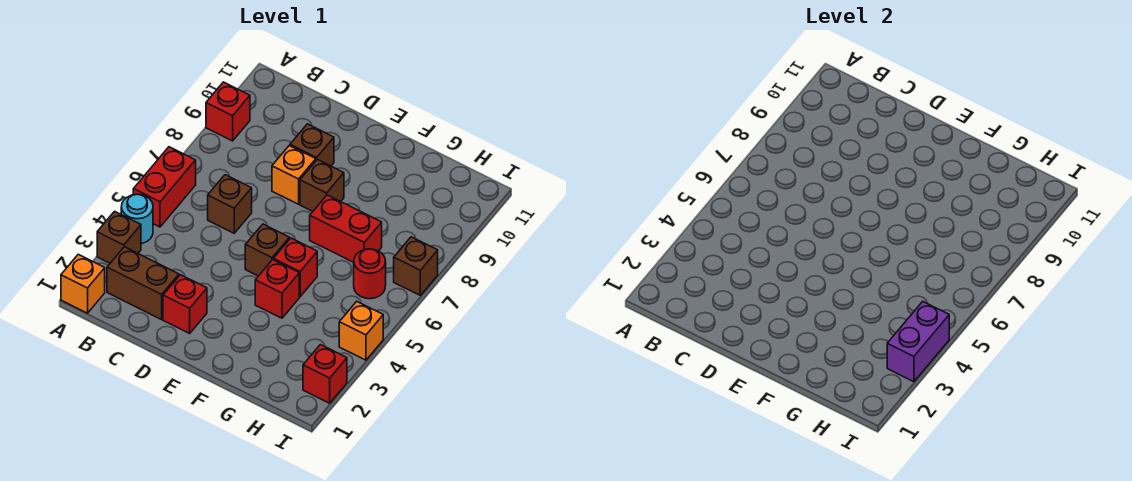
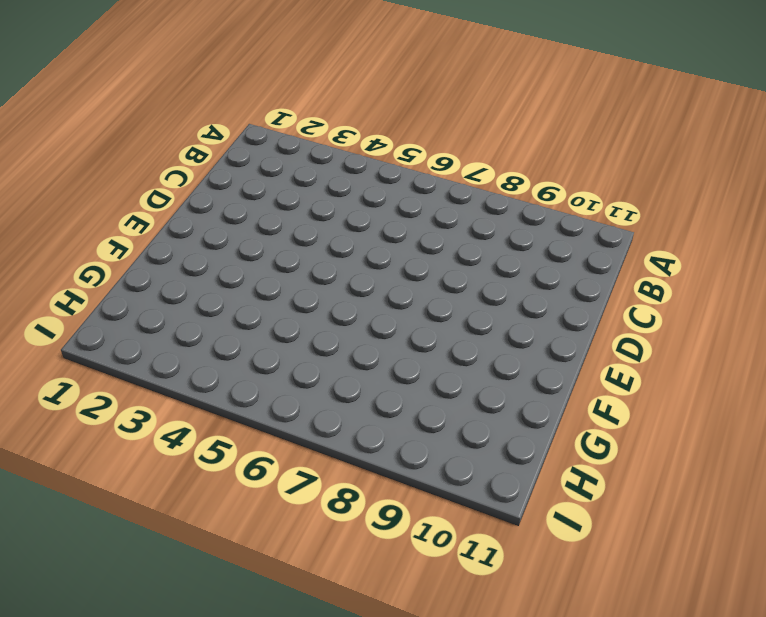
none -> orange brick A1 level 1
none -> brown brick A3 level 1
none -> cyan round brick A4 level 1

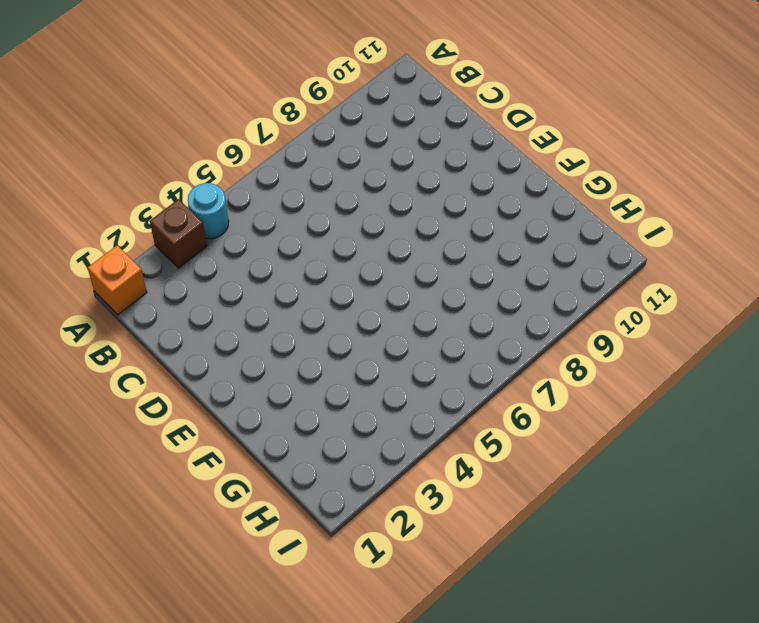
none -> red brick A5:A6 level 1
none -> red brick A9 level 1
none -> brown brick B2:C2 level 1

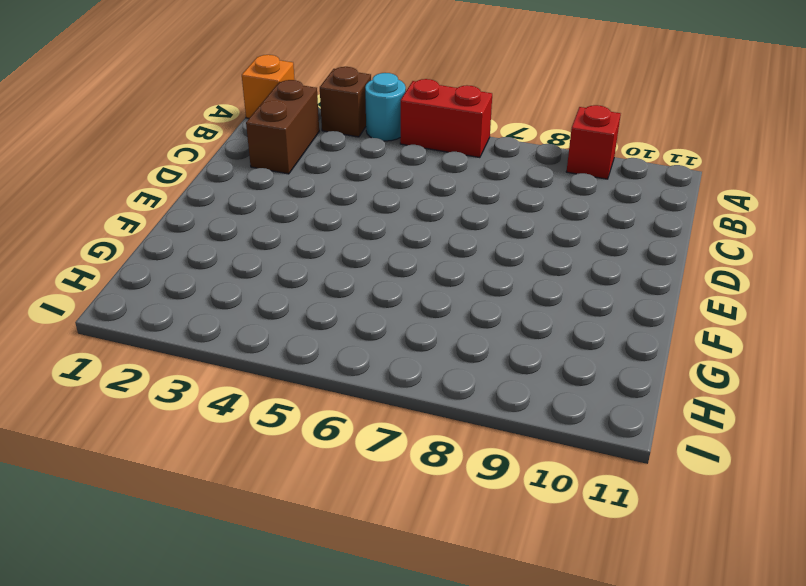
none -> brown brick C6 level 1
none -> red brick D2 level 1
none -> orange brick D8 level 1

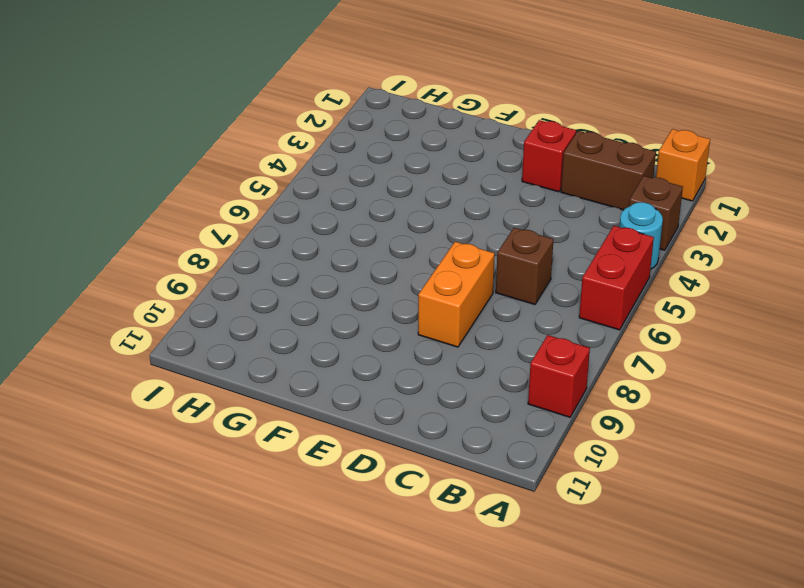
orange brick D7:D8 level 1 -> orange brick D8 level 1
none -> brown brick D9 level 1
none -> brown brick E5 level 1
none -> brown brick E8 level 1

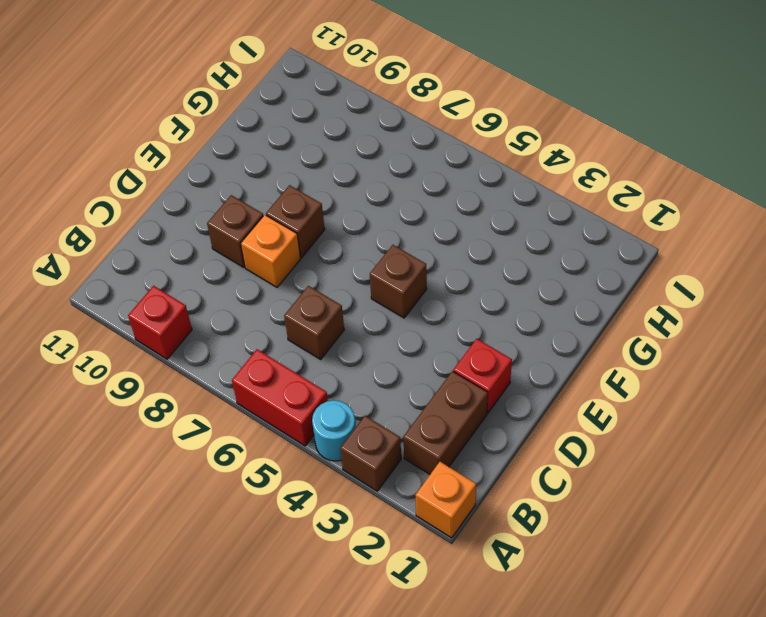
none -> red brick F4 level 1
none -> red brick F5 level 1
none -> red brick F7:G7 level 1

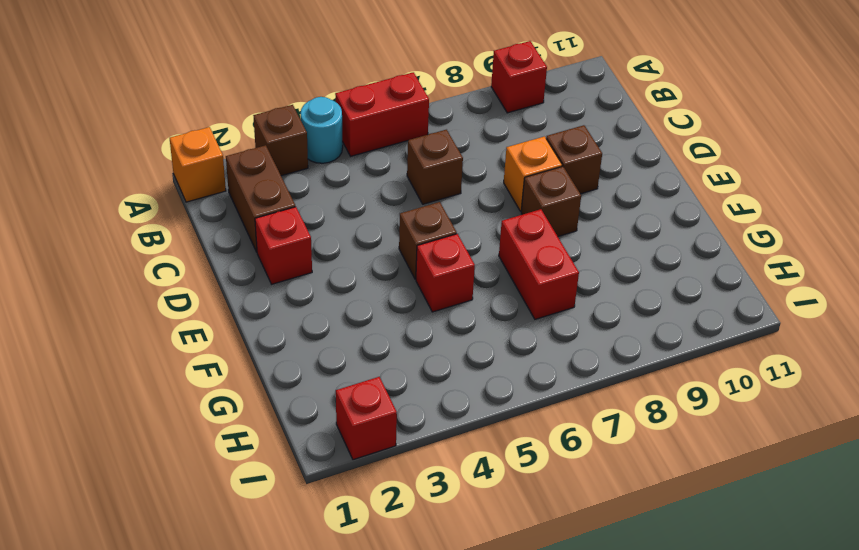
none -> red brick F4 level 1
none -> red round brick H6 level 1
none -> orange brick I4 level 1

